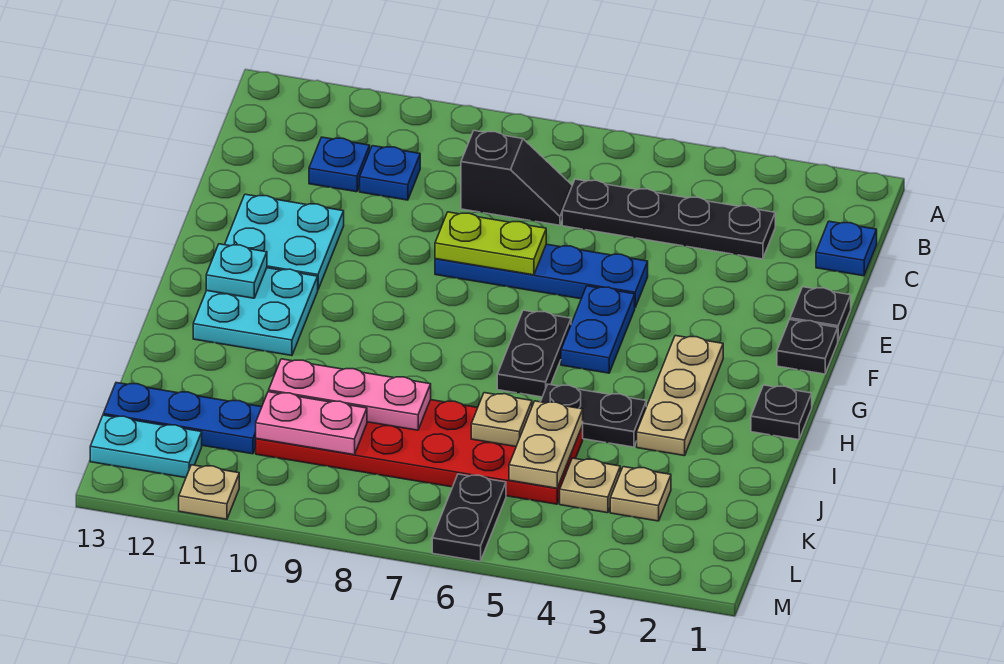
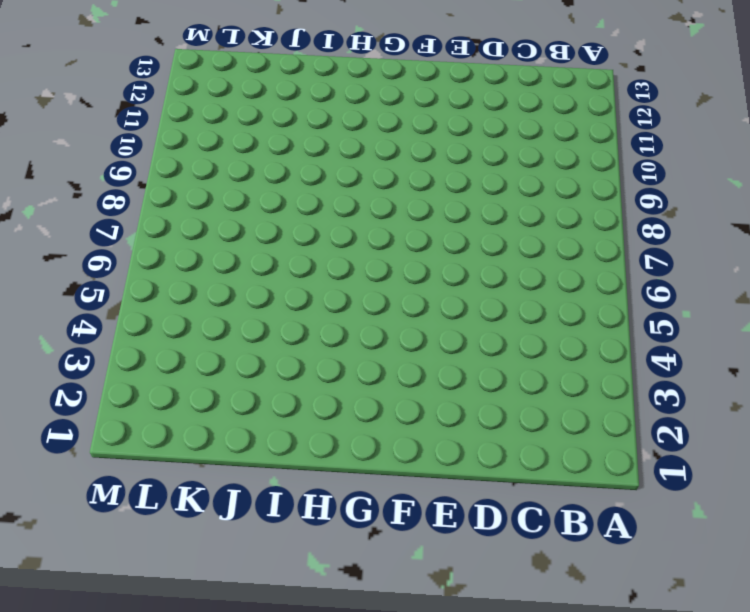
none -> blue plate C1 level 1
none -> black plate C3:C6 level 1
none -> black slope C7:C8 level 1 top 8

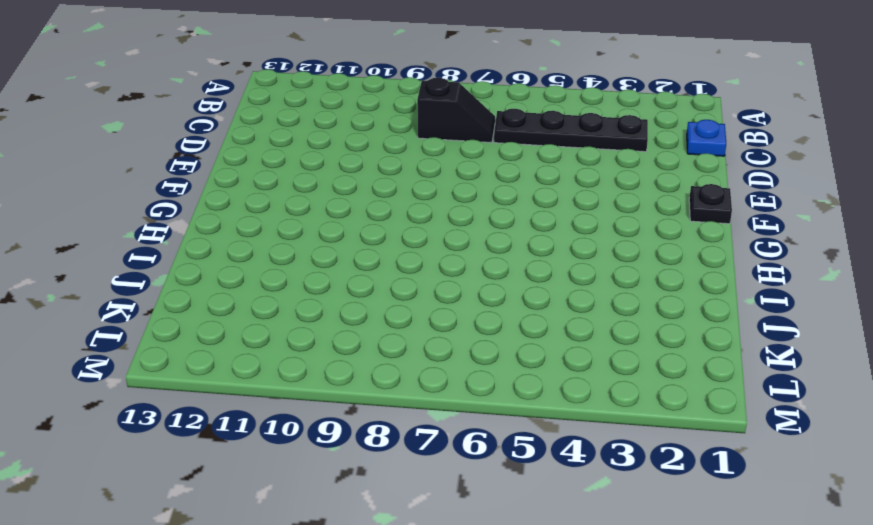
none -> blue plate C10 level 1
none -> blue plate C11 level 1
none -> black plate E1 level 1

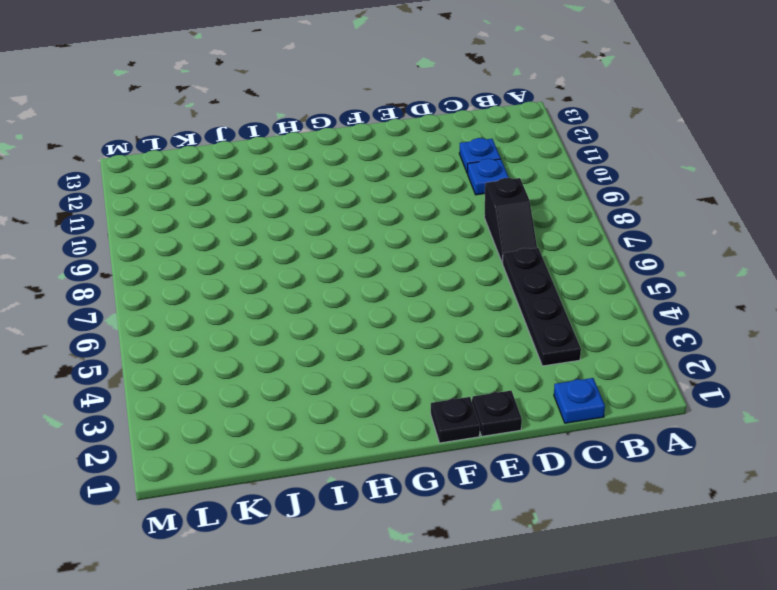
none -> blue plate E5:E8 level 1
none -> cyan plate E11:F12 level 1
none -> blue plate F5:G5 level 1

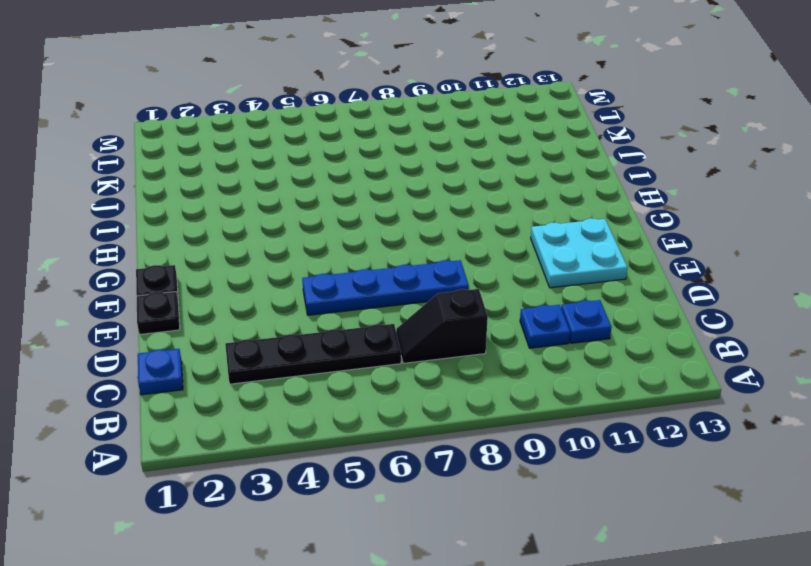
none -> blue plate F5:G5 level 1
none -> tan plate G3:I3 level 1
none -> black plate G6:H6 level 1

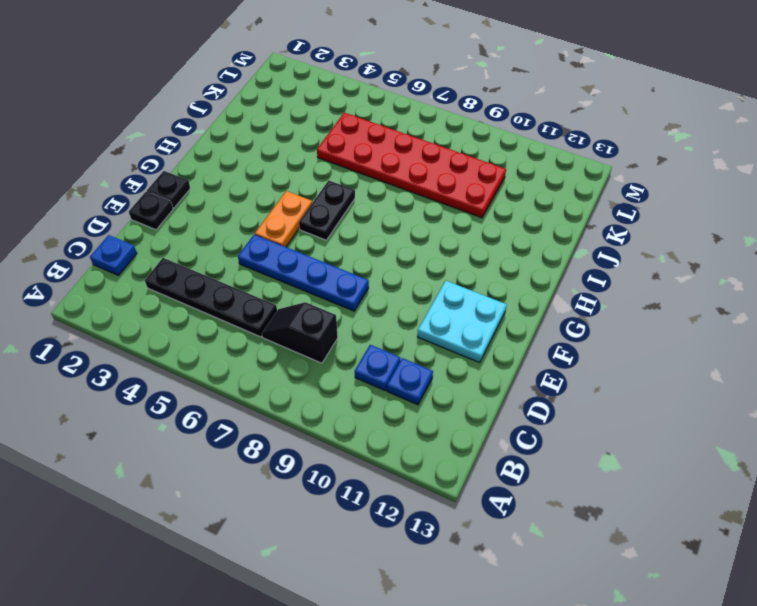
orange plate F5:G5 level 1 -> blue plate F5:G5 level 1
none -> tan plate G3:I3 level 1
none -> cyan plate G11:H12 level 1
none -> black plate H1 level 1

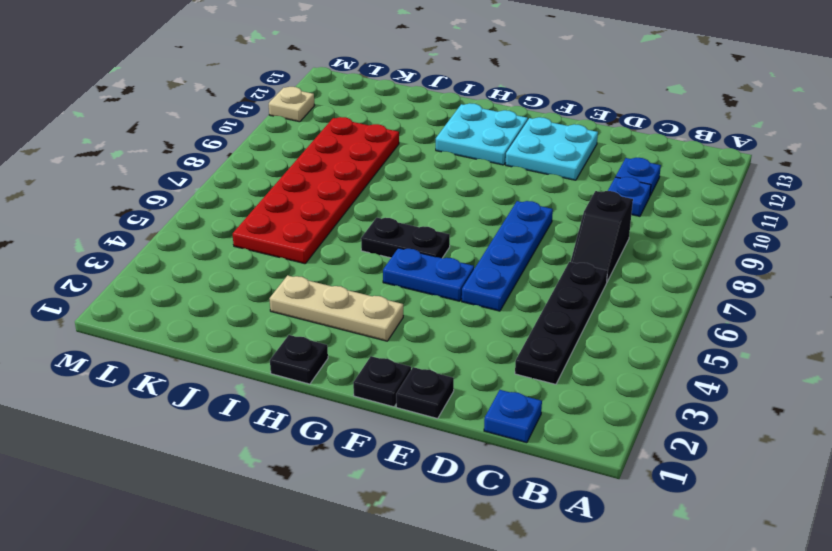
none -> black plate I4:I5 level 1
none -> tan plate K3 level 1
none -> tan plate K4 level 1

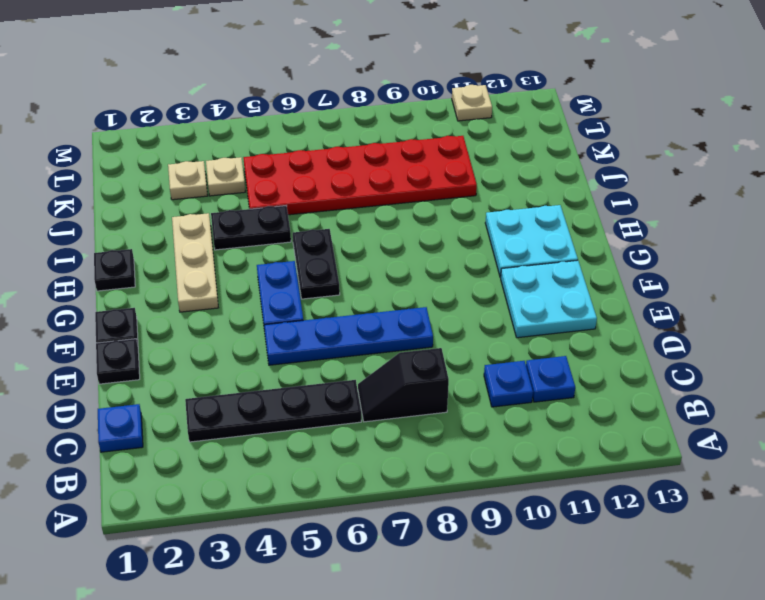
none -> blue plate K11:K13 level 1
none -> black plate L6:M6 level 1
none -> cyan plate L12:L13 level 1

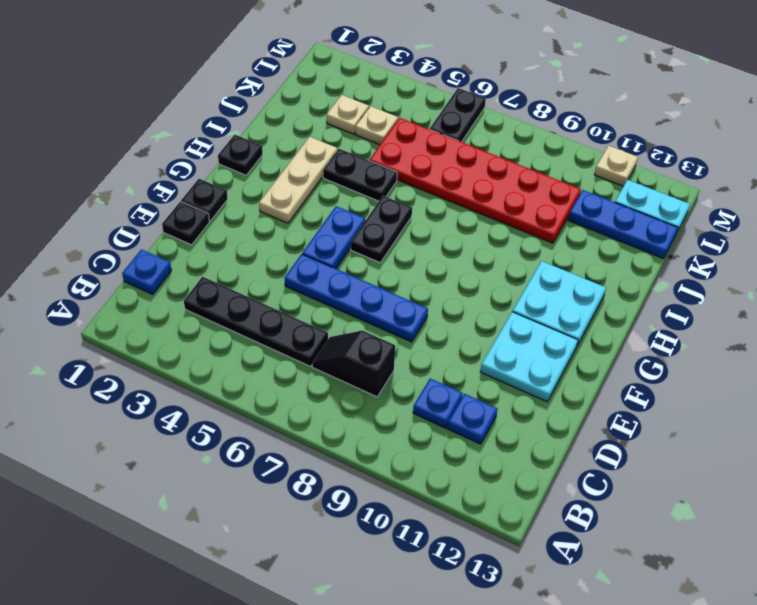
none -> lime plate E7:E8 level 2
none -> cyan plate G12 level 2
none -> tan plate J5:K5 level 2

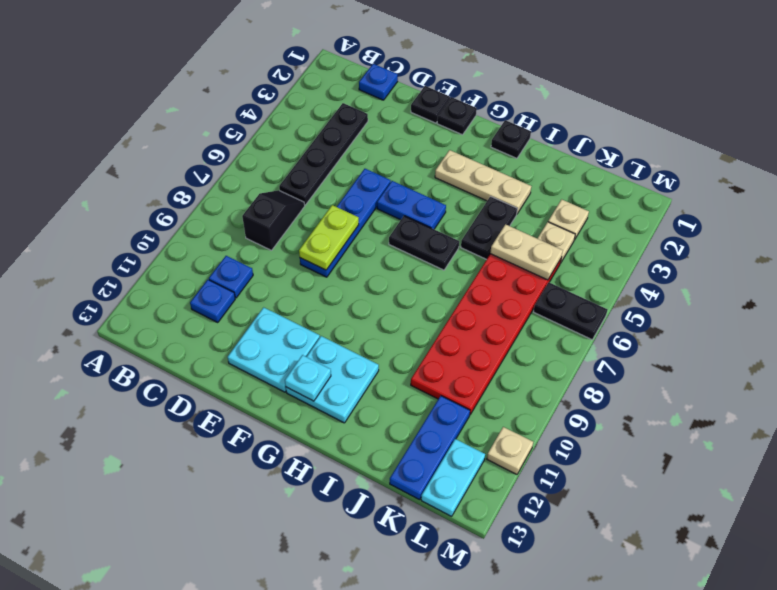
none -> tan plate J6 level 2
none -> pink plate J8:J10 level 2
none -> pink plate K9:K10 level 2

